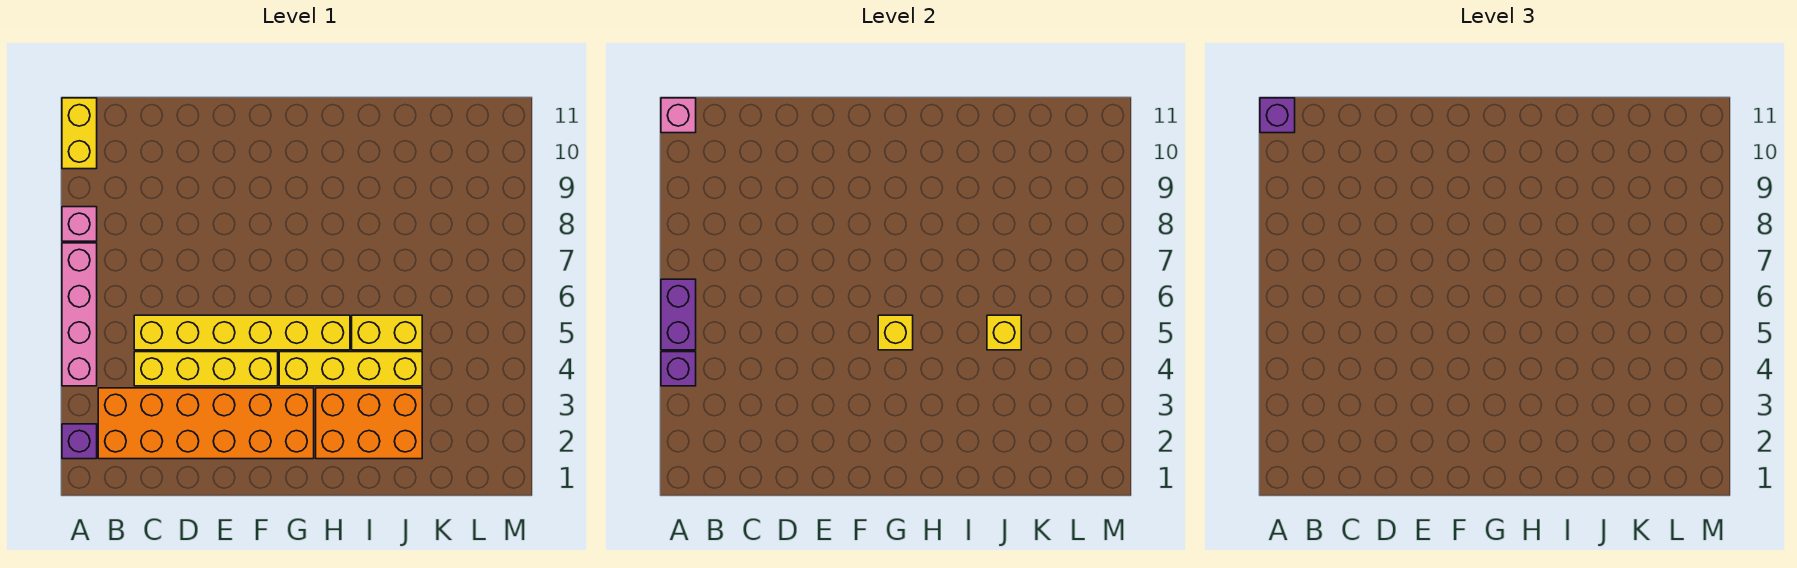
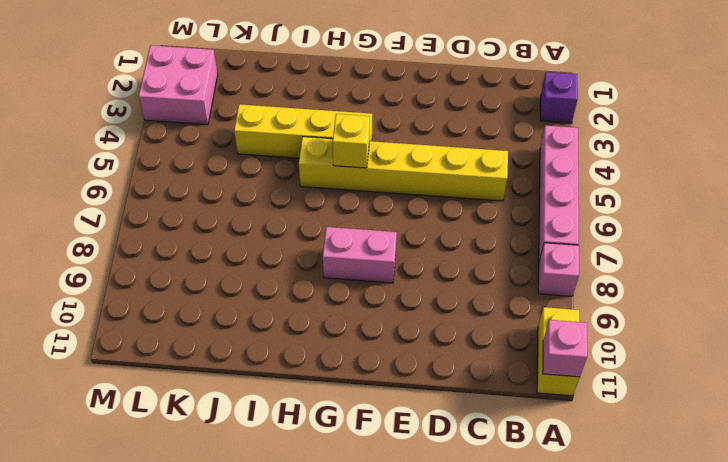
pink brick F8:G8 level 1 -> none
pink brick L2:M3 level 1 -> none
none -> orange brick B2:G3 level 1
none -> yellow brick C4:F4 level 1
none -> orange brick H2:J3 level 1

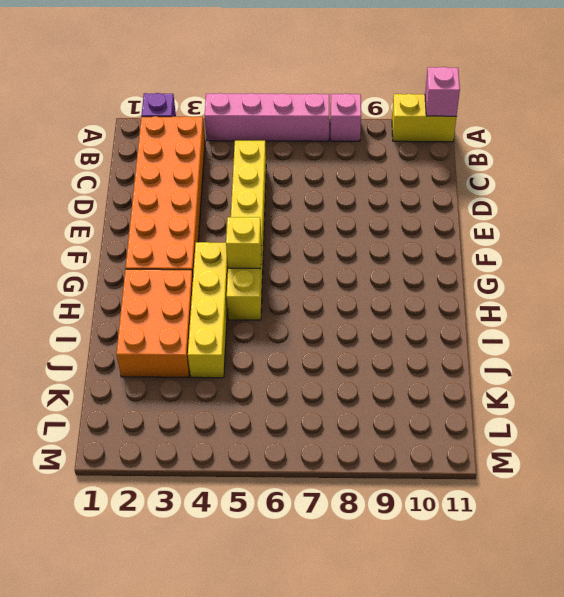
none -> yellow brick C4:F4 level 1
none -> yellow brick I5:J5 level 1
none -> purple brick A4 level 2

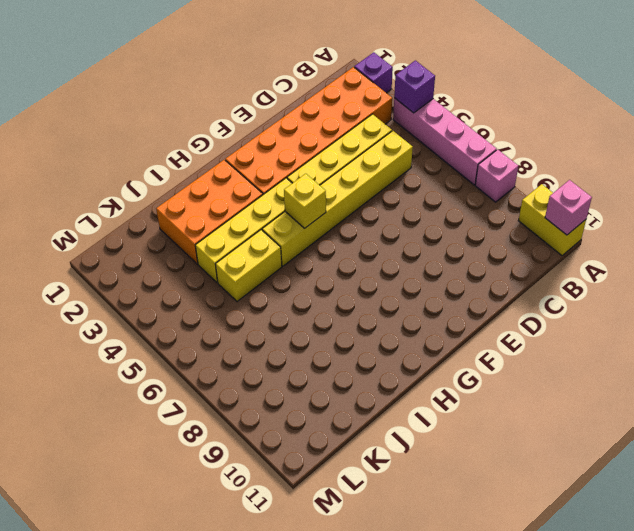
none -> purple brick A5:A6 level 2
none -> yellow brick J5 level 2
none -> purple brick A11 level 3

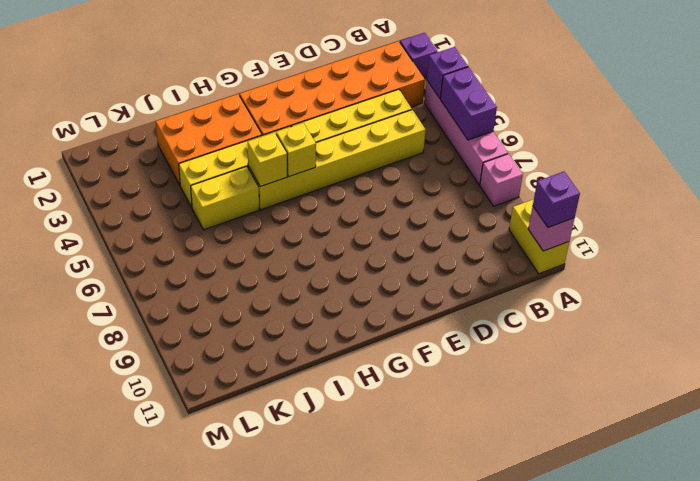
yellow brick H5 level 2 -> yellow brick J5 level 2

